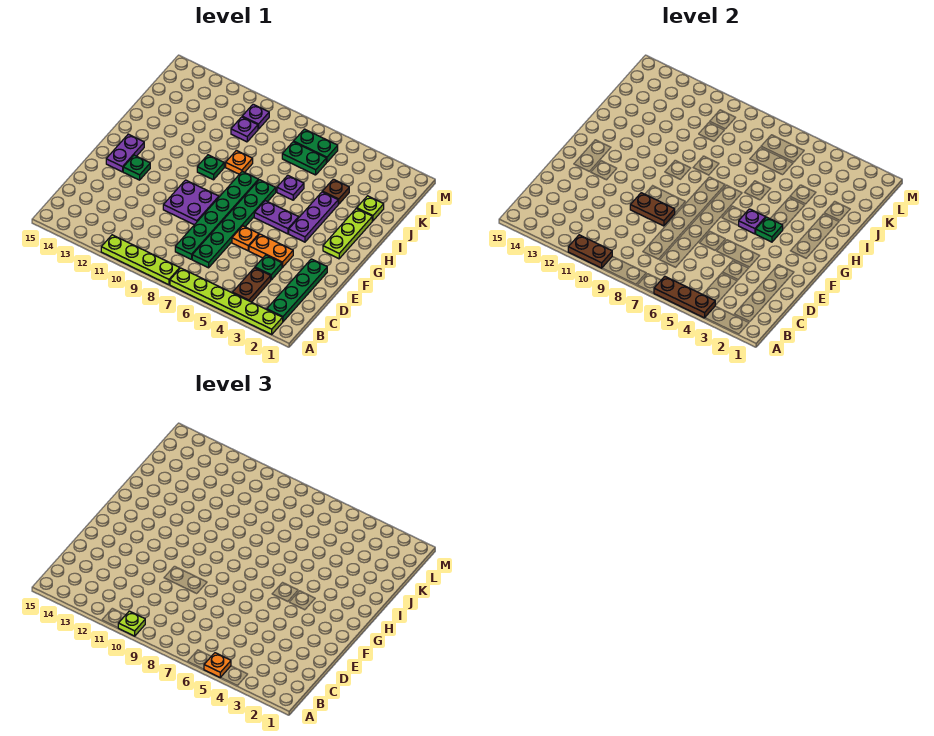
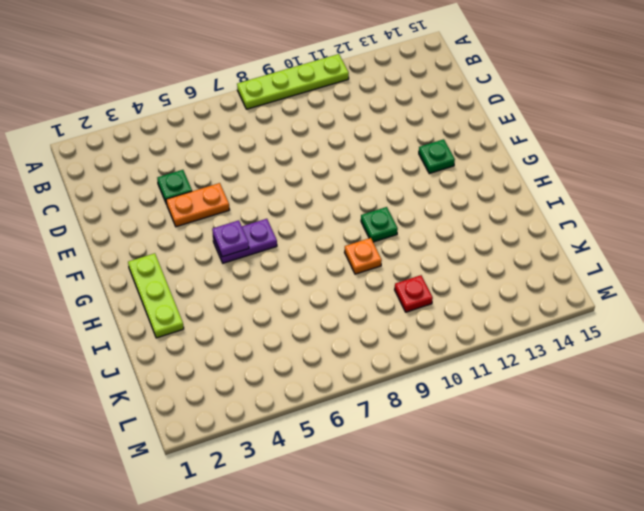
red plate K10 level 1 -> purple plate K10 level 1
none -> lime plate A2:A7 level 1
none -> green plate B2:E2 level 1
none -> brown plate B4:C4 level 1
none -> green plate C7:H7 level 1

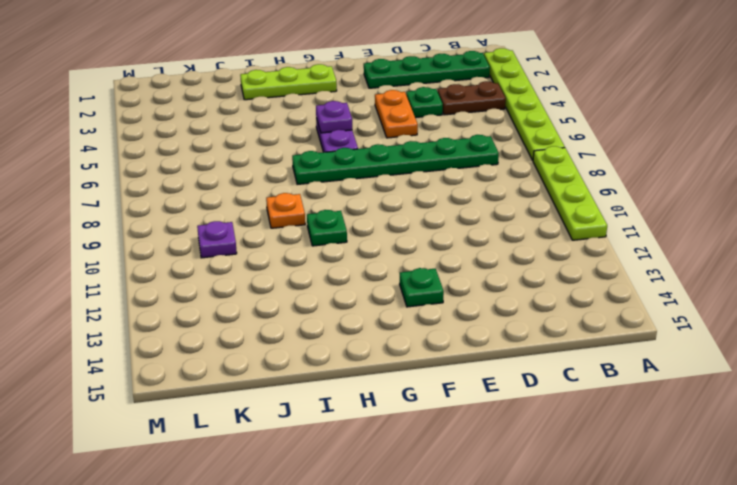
none -> green plate C8:H8 level 1
none -> orange plate E6 level 1
none -> purple plate E9:F10 level 1
none -> purple plate F14:G14 level 1

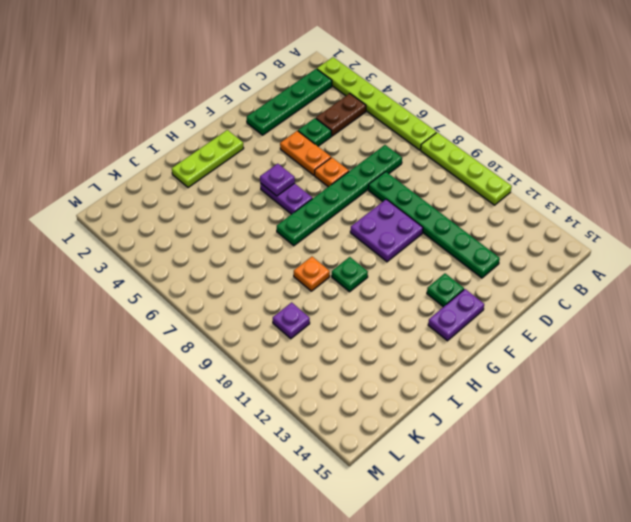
green plate D8:D13 level 1 -> green plate C8:H8 level 1
none -> purple plate G4:I4 level 1
none -> purple plate I6 level 1
none -> lime plate J2 level 1
none -> brown plate J4 level 1

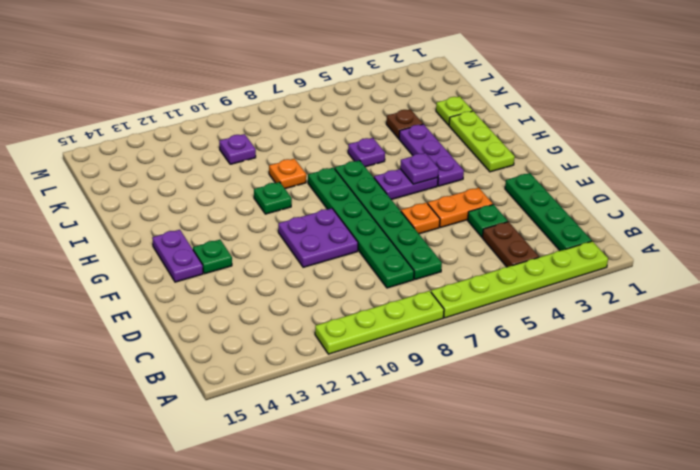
none -> green plate K6:K7 level 1
none -> green plate L6:L7 level 1
none -> purple plate L10 level 1
none -> brown plate A4:A6 level 2

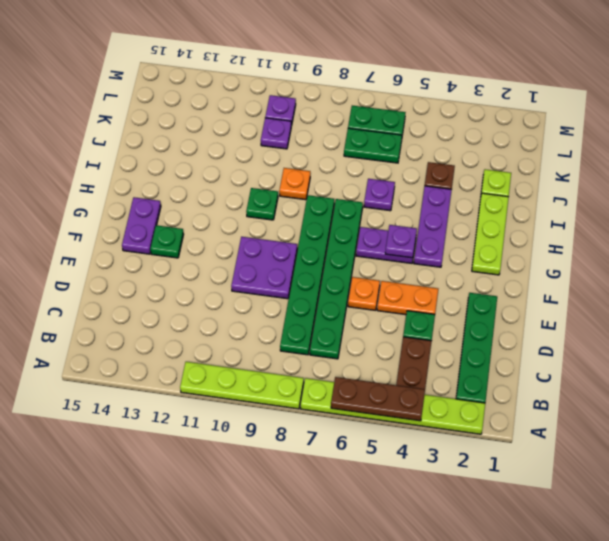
none -> brown plate A10:A11 level 2
none -> brown plate E9:E10 level 2
none -> green plate G4 level 2
none -> orange plate A5 level 3

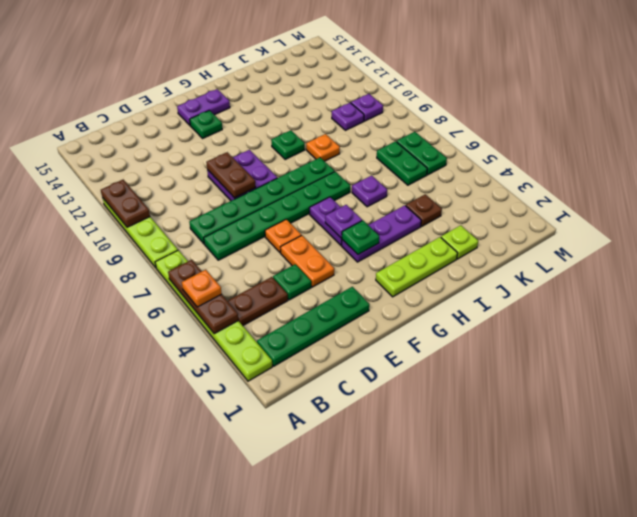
none -> lime plate A10 level 3

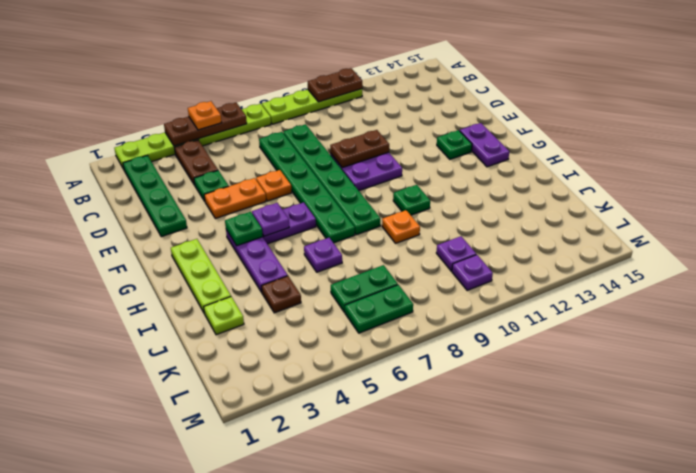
none -> lime plate A10 level 3

